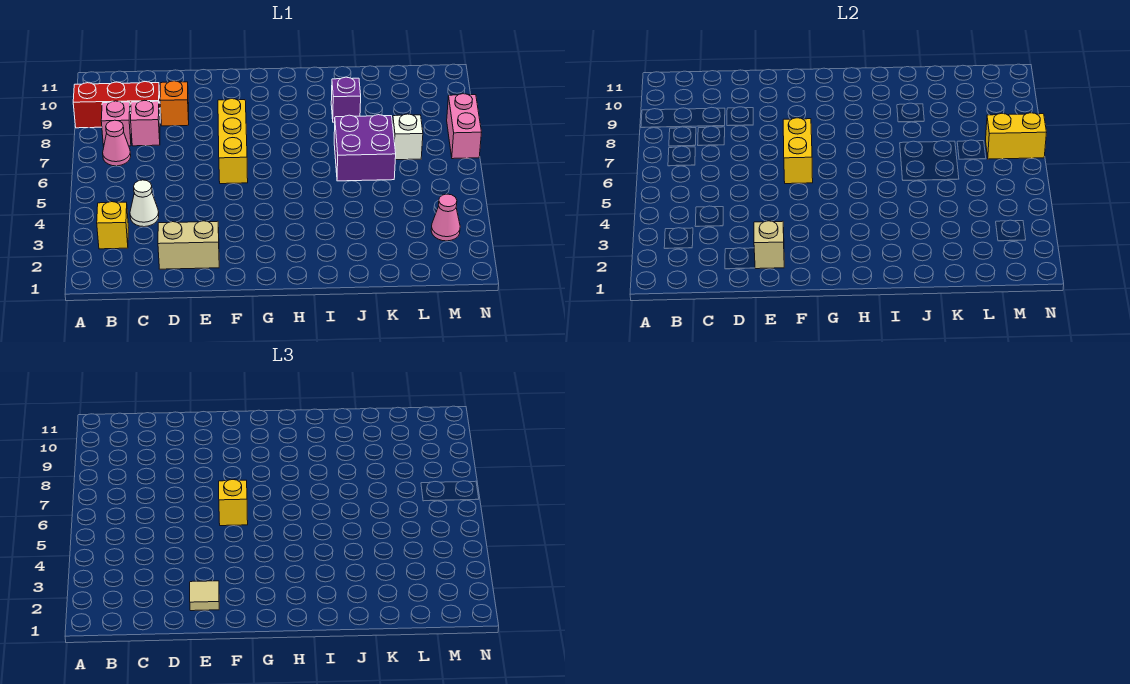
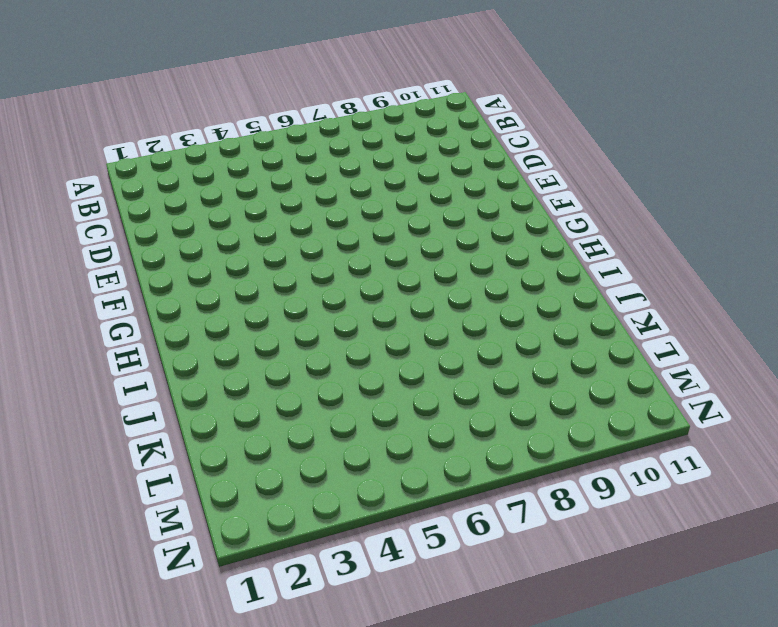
none -> red brick A9:C9 level 1
none -> yellow brick B3 level 1
none -> pink cone B7 level 1

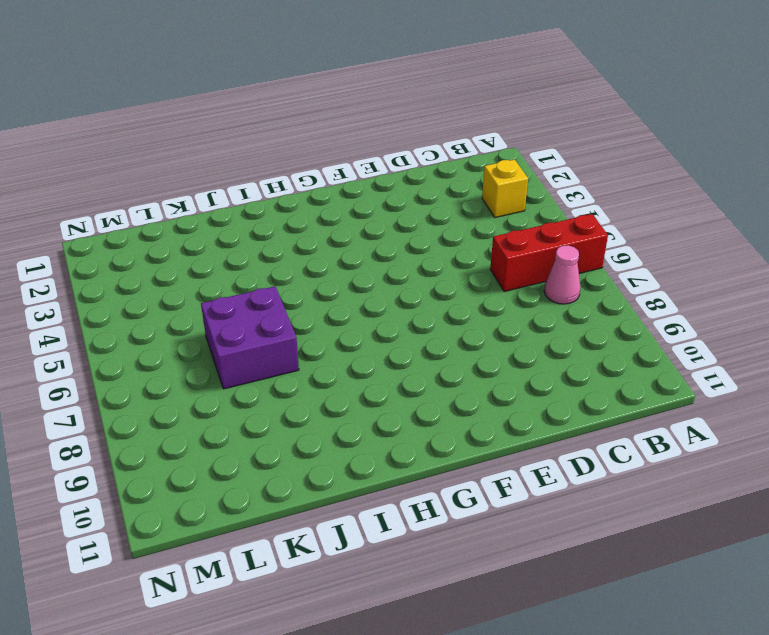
red brick A6:C6 level 1 -> red brick A9:C9 level 1
none -> pink brick B8 level 1
none -> white cone C4 level 1
none -> pink brick C8 level 1

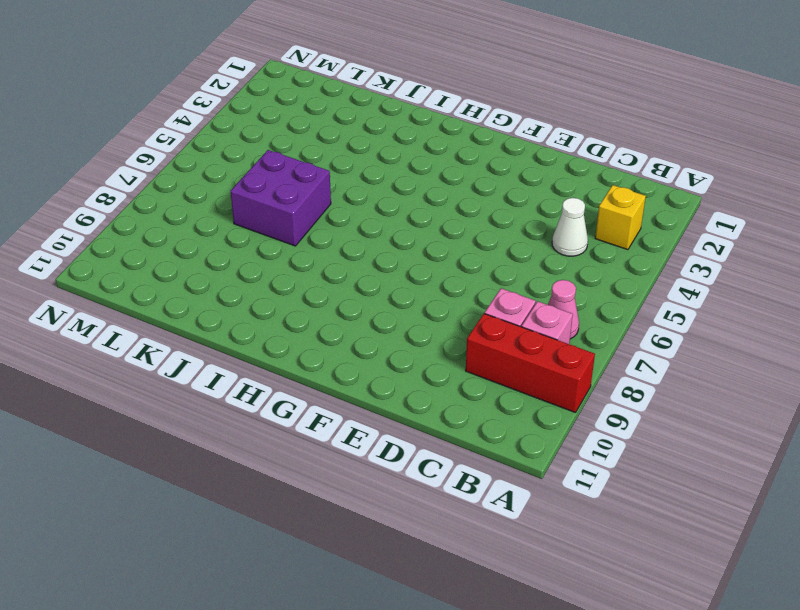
none -> tan brick D2:E2 level 1
none -> orange brick D9 level 1
none -> yellow brick F6:F8 level 1

